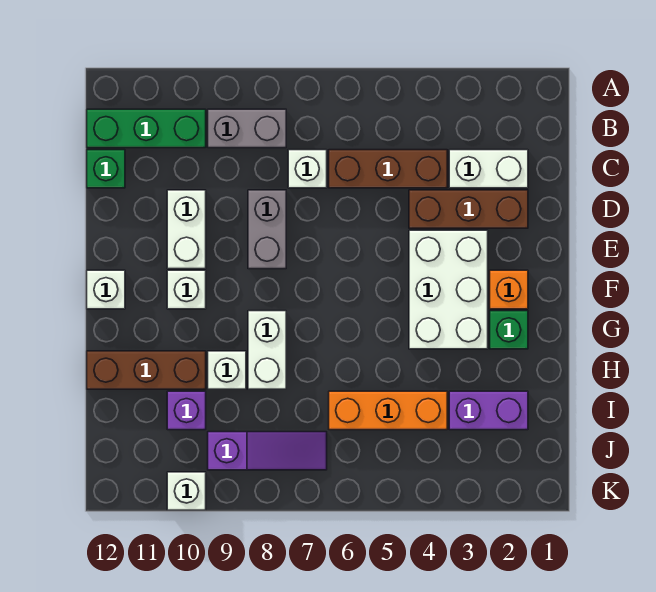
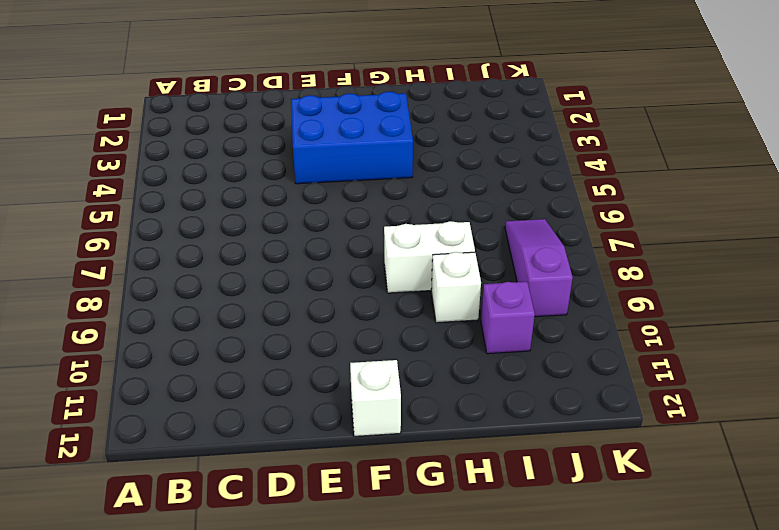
blue brick E3:G4 level 1 -> white brick E3:G4 level 1
none -> grey brick B8:B9 level 1
none -> green brick B10:B12 level 1
none -> white brick C2:C3 level 1

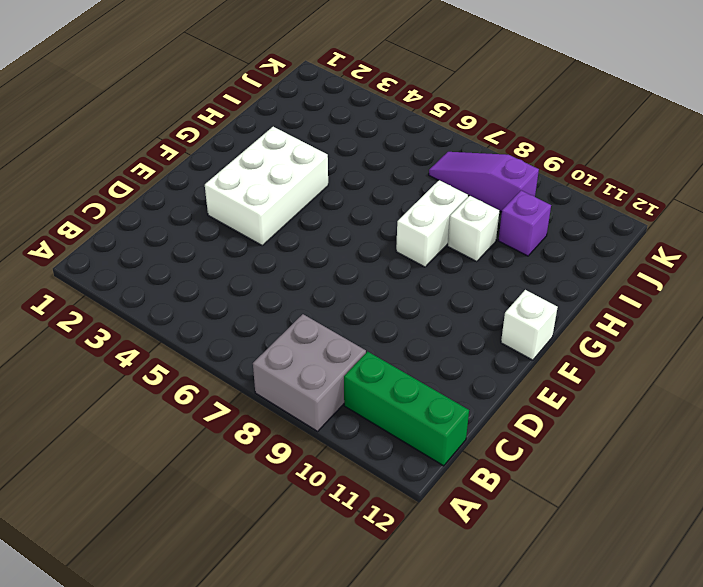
grey brick A8:B9 level 1 -> grey brick B8:B9 level 1
none -> white brick C2:C3 level 1
none -> brown brick C4:C6 level 1
none -> white brick C7 level 1

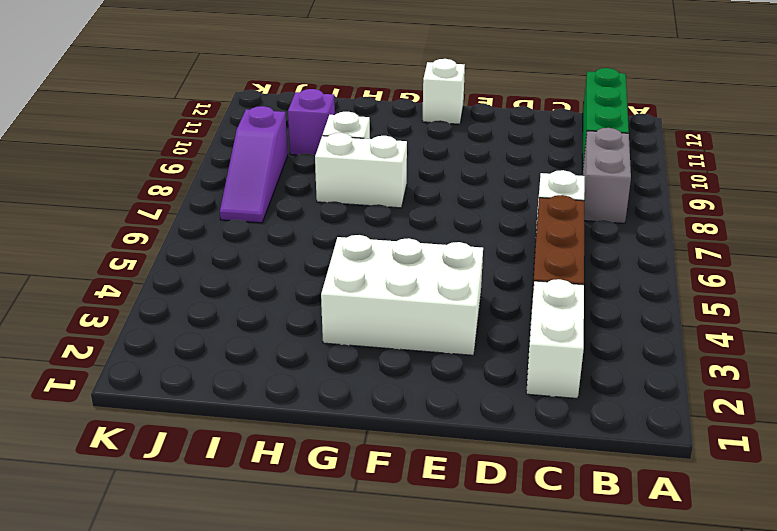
none -> green brick C12 level 1
none -> brown brick D2:D4 level 1
none -> grey brick D8:E8 level 1

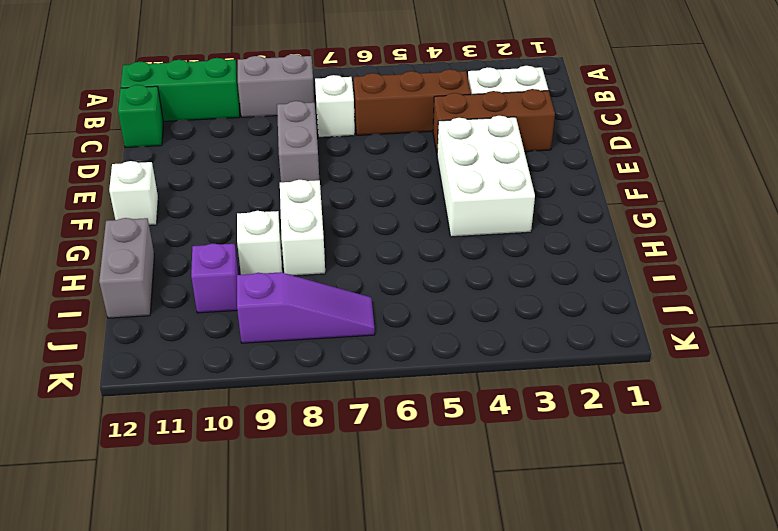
grey brick H12:I12 level 1 -> brown brick H10:H12 level 1
none -> white brick D10:E10 level 1
none -> orange brick F2 level 1
none -> white brick F10 level 1

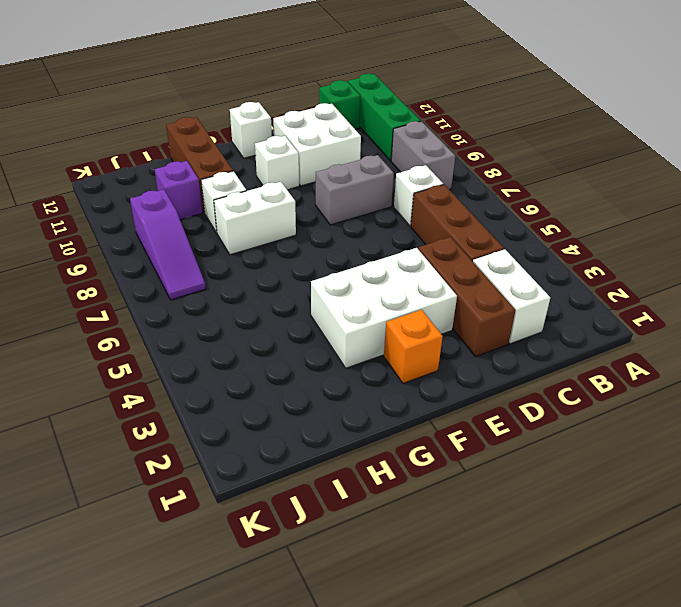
white brick D10:E11 level 1 -> white brick D10:E10 level 1
none -> green brick G2 level 1
none -> purple brick I2:I3 level 1
none -> orange brick I4:I6 level 1

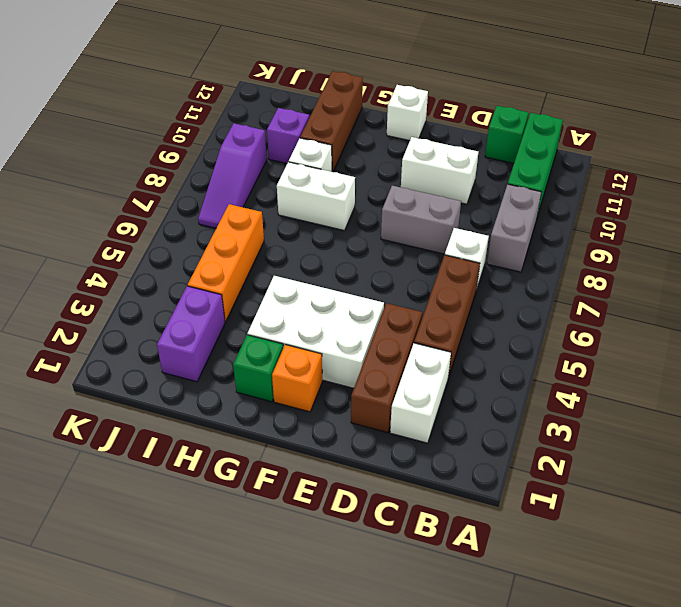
none -> white brick F10 level 1
none -> white brick K10 level 1

